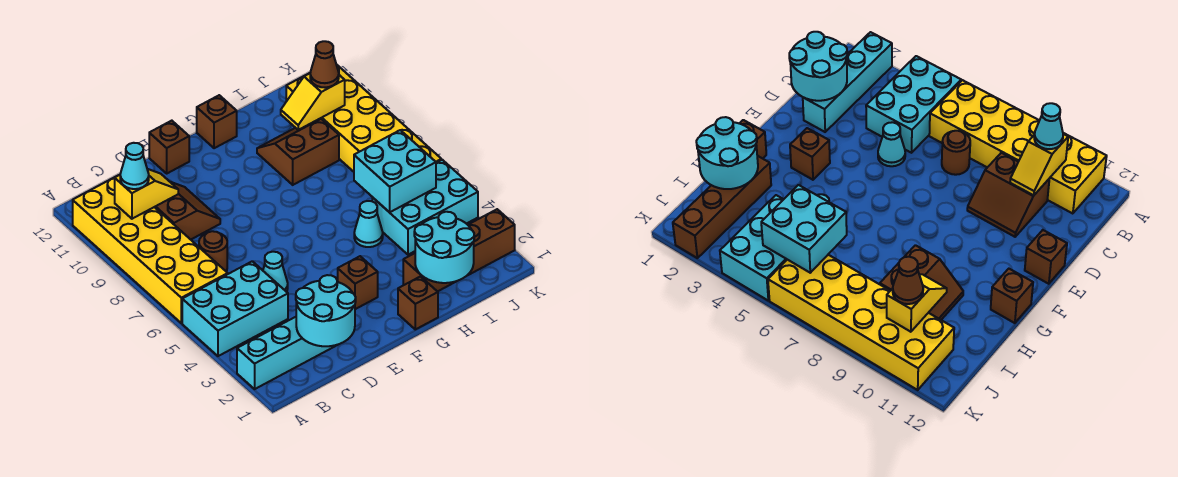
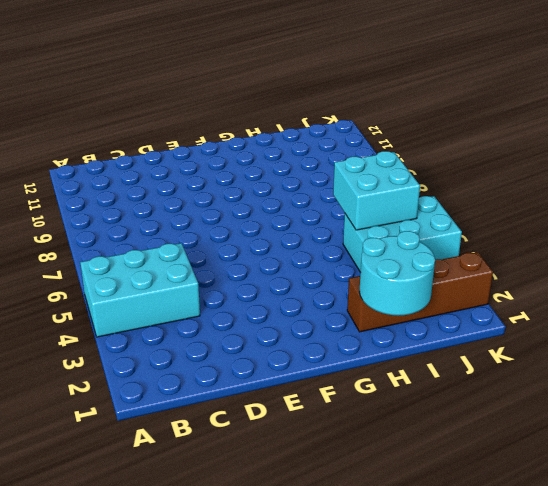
none -> cyan brick A2:D2 level 1
none -> yellow brick A6:B11 level 1
none -> brown round brick C7 level 1

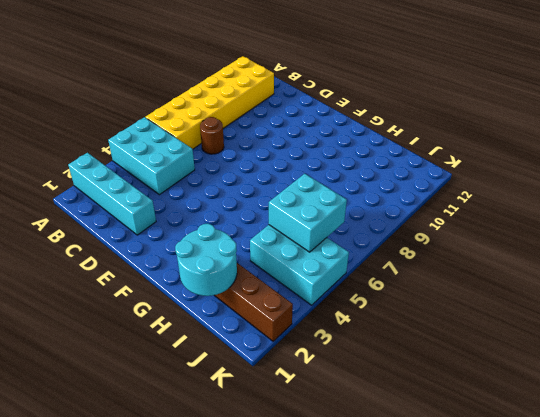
none -> brown slope C9:D10 level 1 top C
none -> cyan cone D5 level 1
none -> brown brick E12 level 1

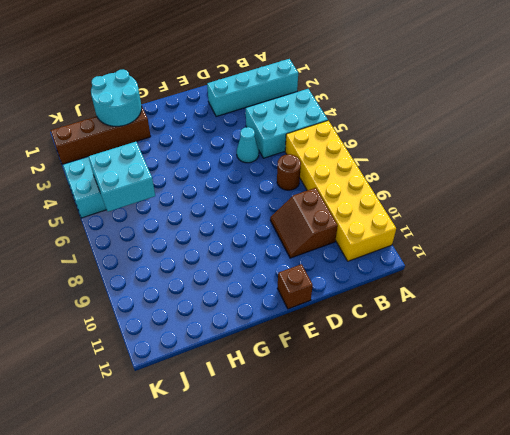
none -> brown brick F3 level 1
none -> brown brick G1 level 1
none -> brown brick G12 level 1

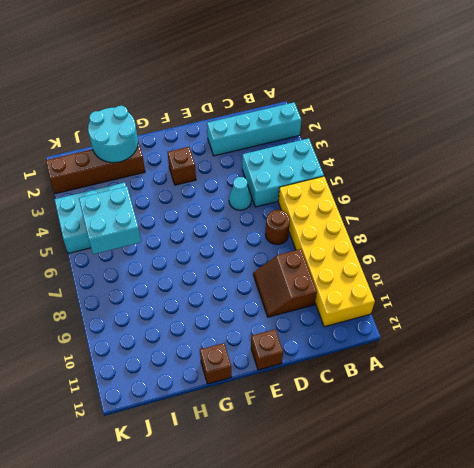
none -> brown brick G1 level 1
none -> cyan cone H5 level 1
none -> brown slope H9:I10 level 1 top 9

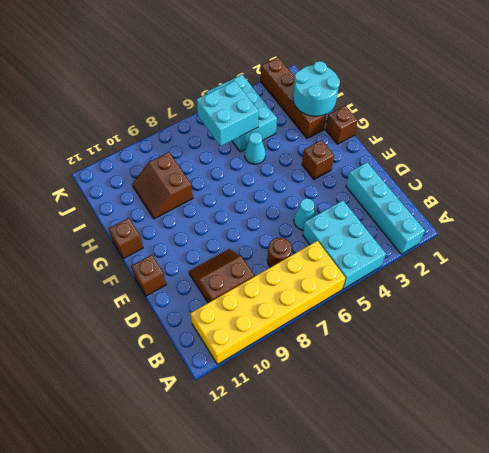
none -> yellow brick J6:K11 level 1
none -> yellow slope B10:C10 level 2 top B
none -> cyan round brick C1:D2 level 2

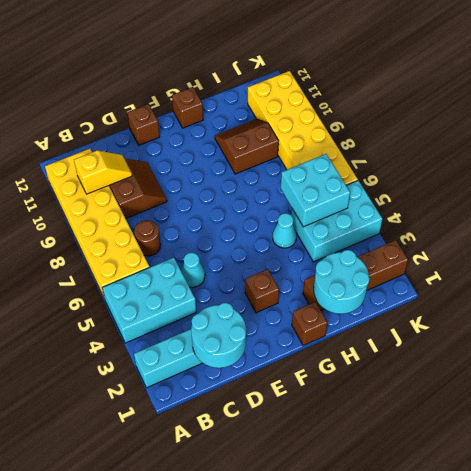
none -> yellow slope I10:J10 level 2 top J
none -> cyan cone B10 level 3
none -> brown cone J10 level 3

